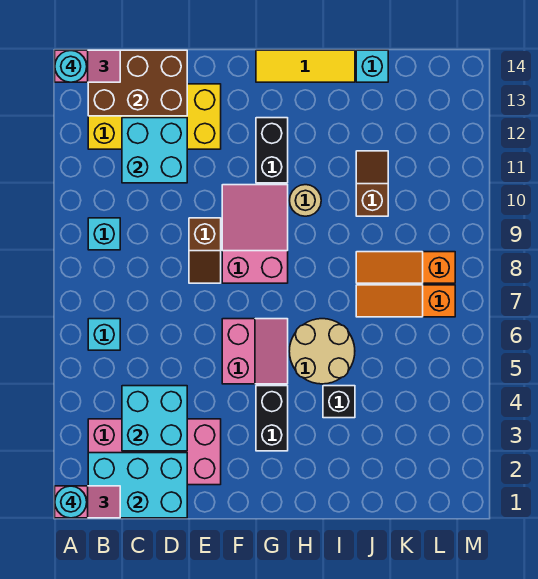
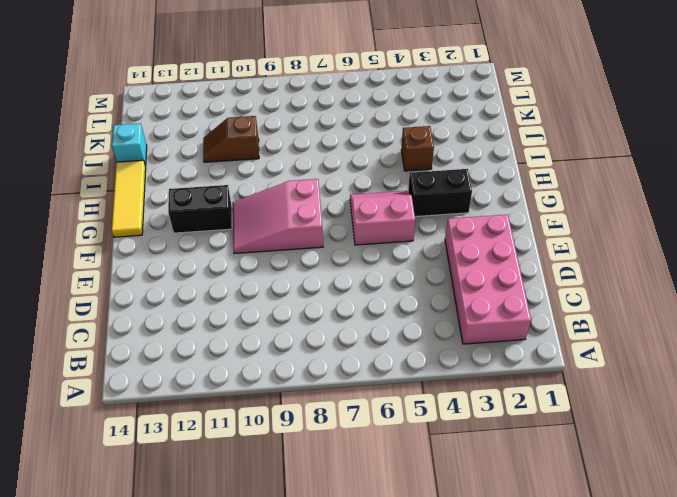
brown brick I4 level 1 -> black brick I4 level 1
none -> cyan brick B6 level 1
none -> cyan brick B9 level 1
none -> yellow brick B12:E13 level 1

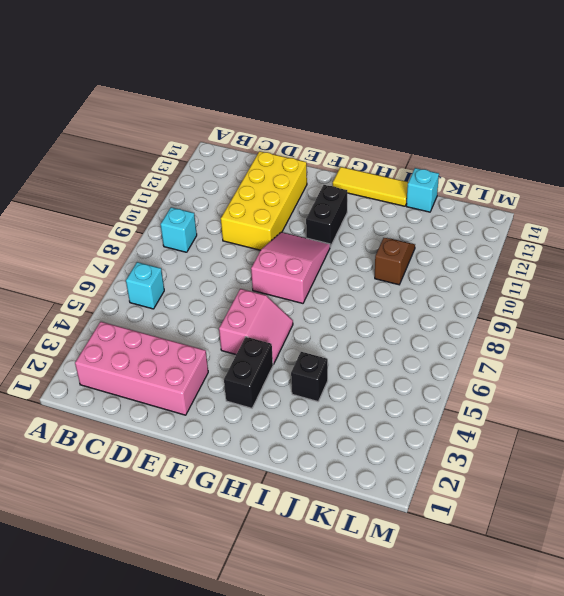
yellow brick D10:E13 level 1 -> yellow brick B12:E13 level 1
none -> brown slope E8:E9 level 1 top 9
none -> tan round brick H5:I6 level 1
none -> tan round brick H10 level 1

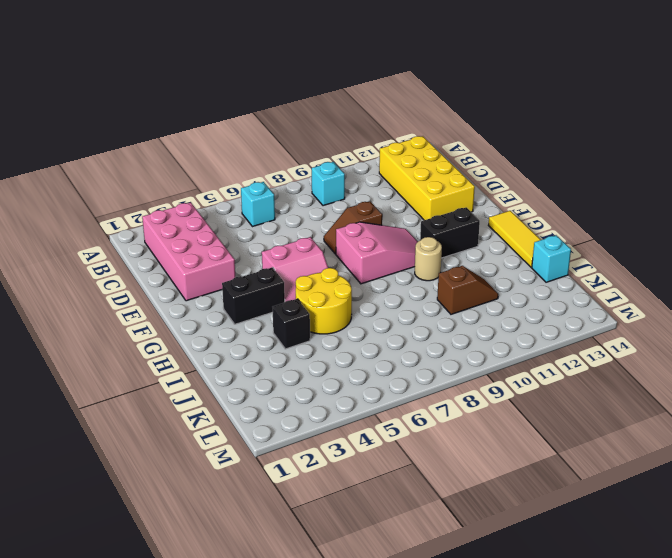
yellow round brick H5:I6 level 1 -> tan round brick H5:I6 level 1
none -> orange slope J7:L7 level 1 top L
none -> orange slope J8:L8 level 1 top L
none -> cyan brick B1:D2 level 2

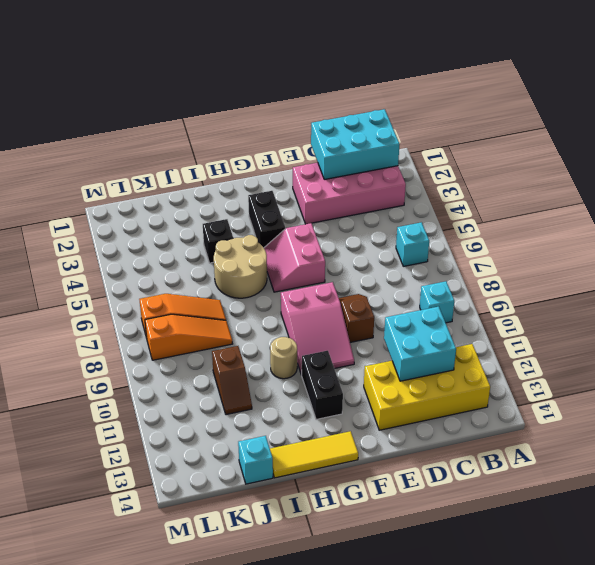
none -> brown brick B13:D14 level 2
none -> cyan brick C3:D4 level 2
none -> pink slope A1:B1 level 3 top A

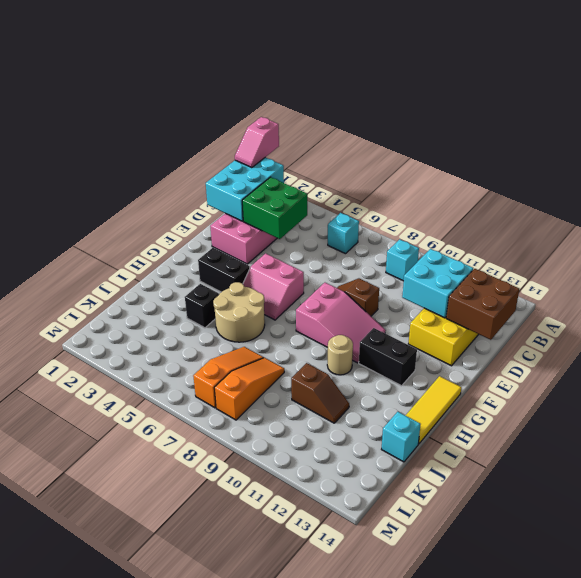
green brick C3:D4 level 2 -> cyan brick C3:D4 level 2
brown brick C13:D14 level 2 -> brown brick B13:D14 level 2
none -> pink slope A14:B14 level 3 top A
none -> cyan round brick A1 level 4
none -> cyan round brick A14 level 4

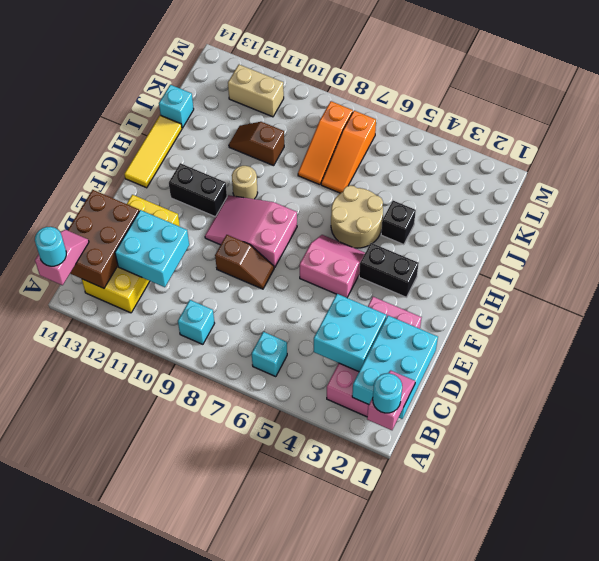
tan brick L11:L12 level 1 -> none

